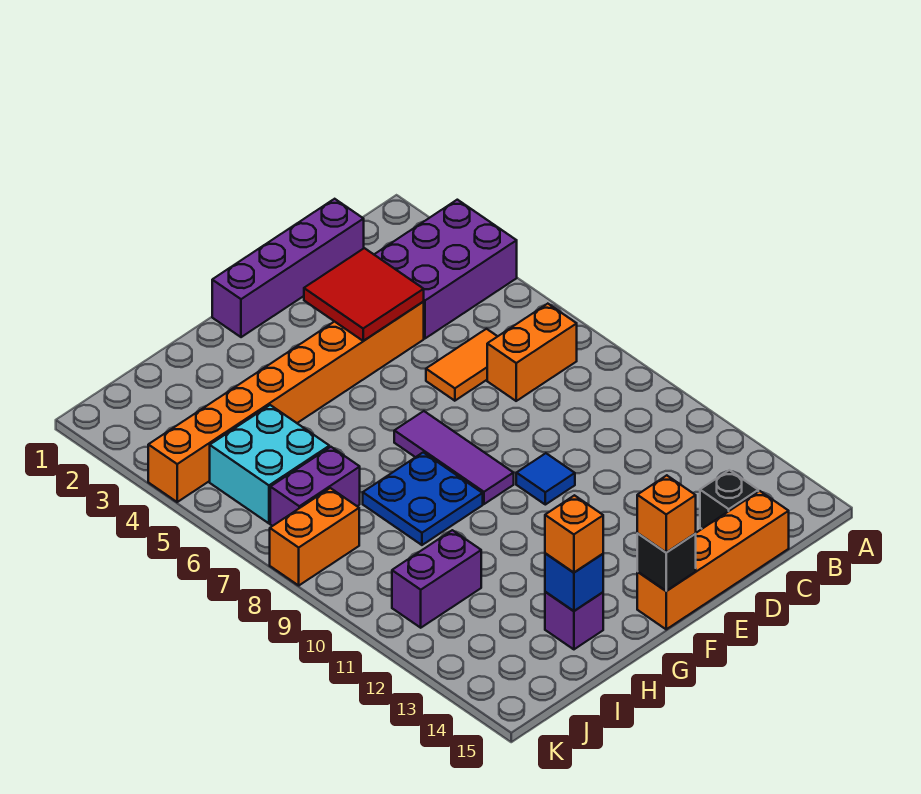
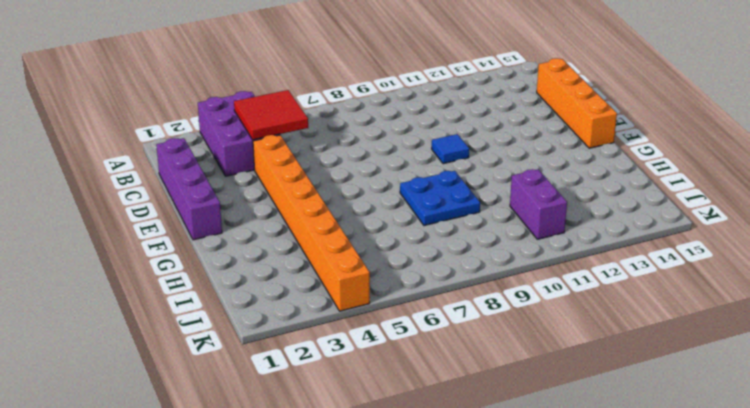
red tile B4:C5 level 2 -> red tile D3:E4 level 2
none -> orange brick B7:C7 level 1
none -> orange tile C6:D6 level 1
none -> black brick C14 level 1

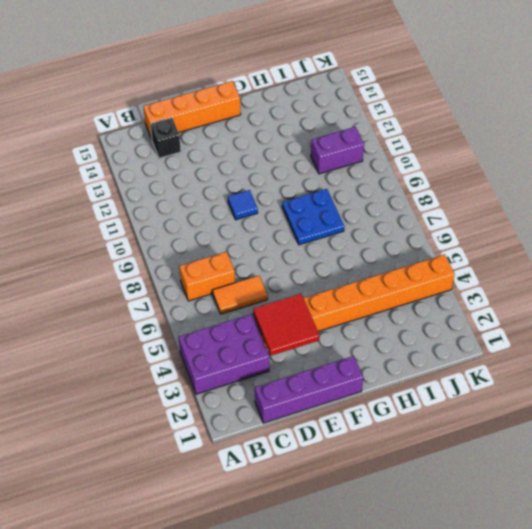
none -> purple tile F7:F9 level 1
none -> purple brick H14 level 1
none -> cyan brick I5:J6 level 1

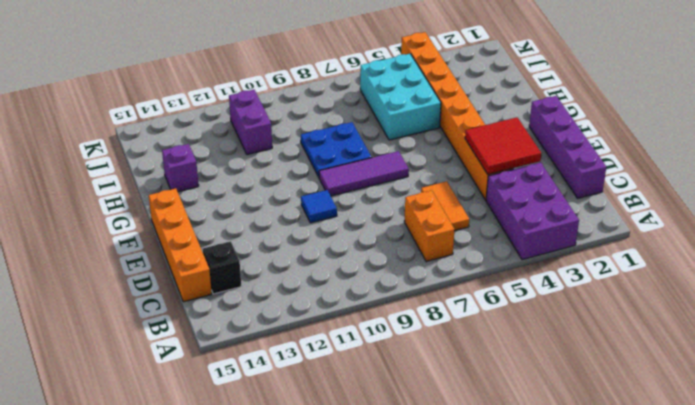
cyan brick H5:J6 level 1 -> cyan brick I5:J6 level 1
none -> purple brick I7:J7 level 1
none -> orange brick J8:K8 level 1
none -> black brick F15 level 2

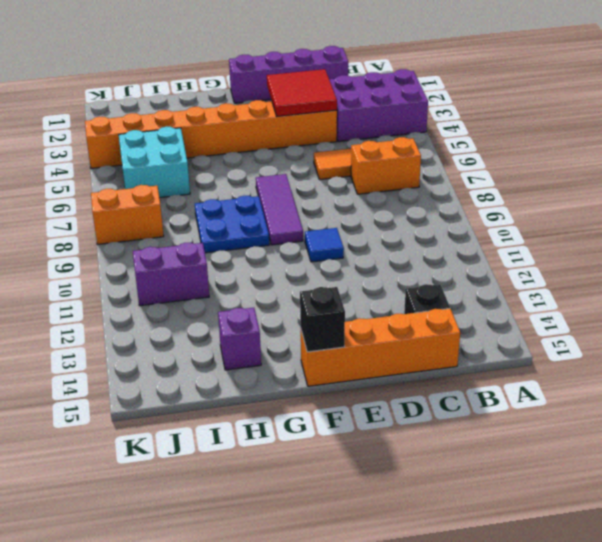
none -> purple brick I7:J7 level 1
none -> blue brick H14 level 2
none -> orange brick F15 level 3

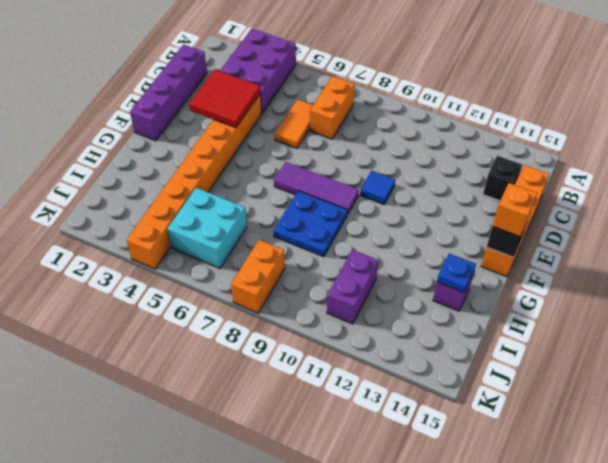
blue plate H14 level 2 -> blue brick H14 level 2
none -> purple brick I7:J7 level 1
none -> orange brick H14 level 3

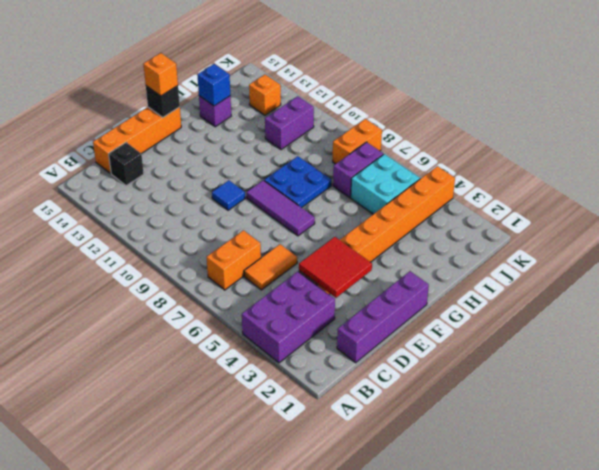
orange brick J13 level 1 -> orange brick H14 level 3

